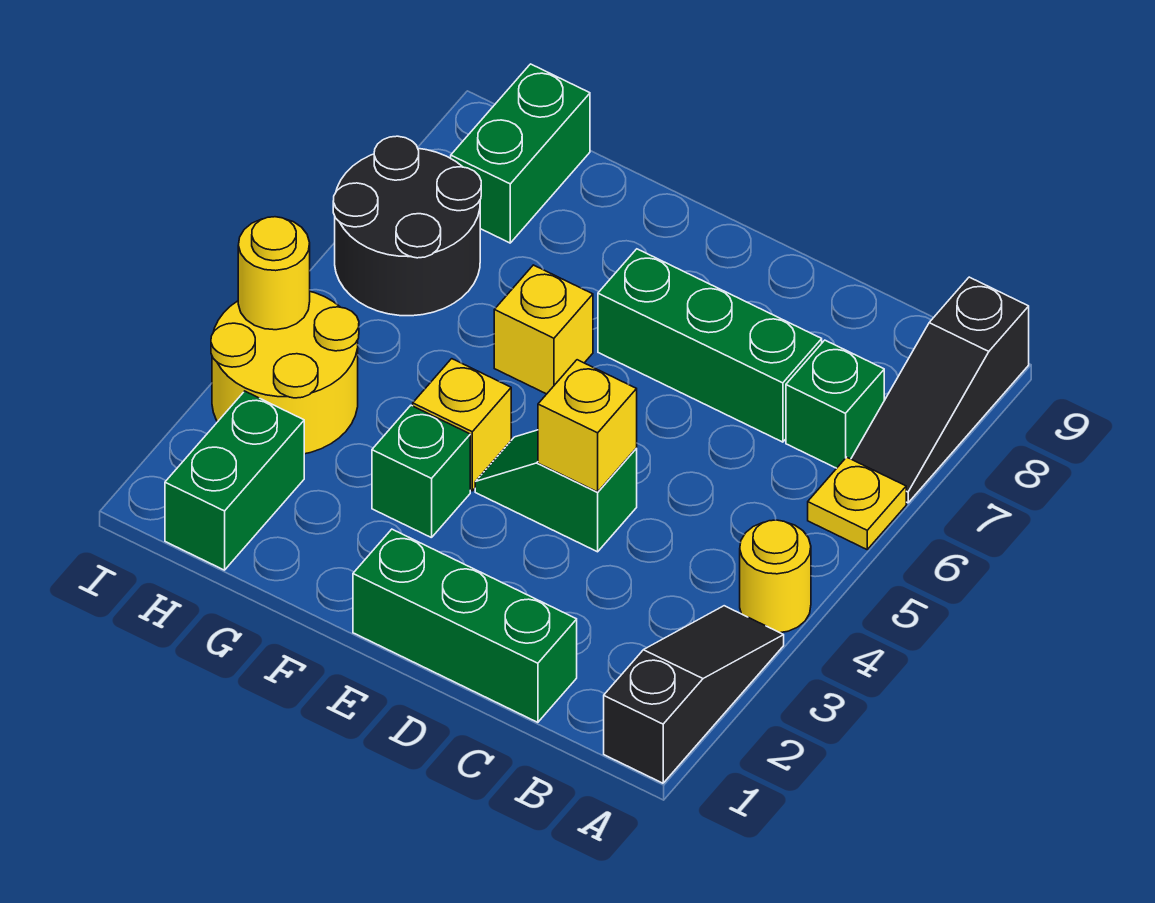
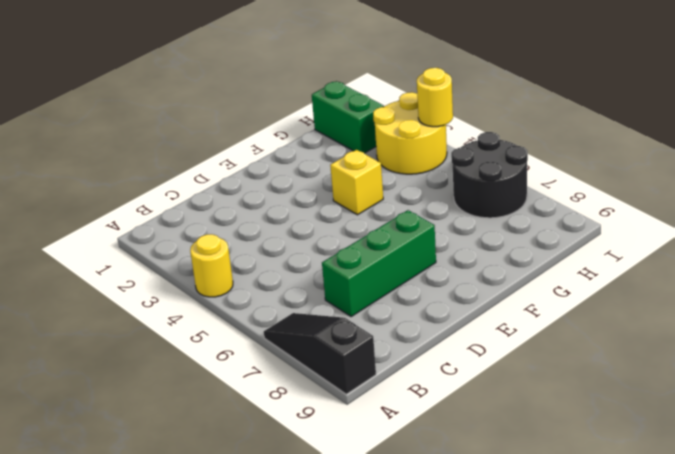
none -> black slope A1:A3 level 1 top 1
none -> yellow plate A6 level 1
none -> green brick B7 level 1

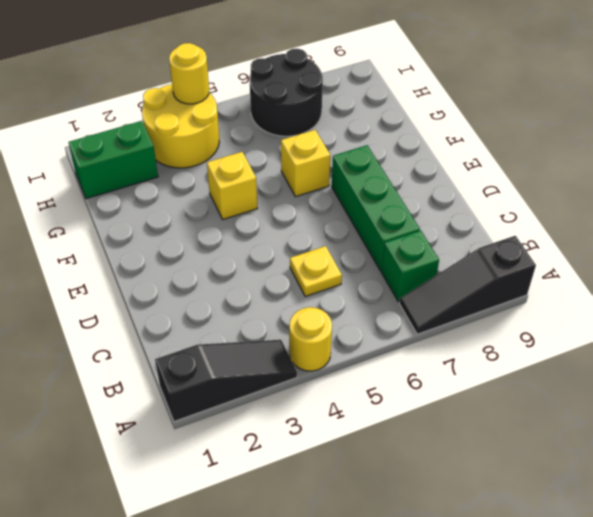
yellow plate C5 level 1 -> yellow plate A6 level 1
none -> green brick C1:E1 level 1
none -> green slope D4:E4 level 1 top D
none -> green brick F3 level 1

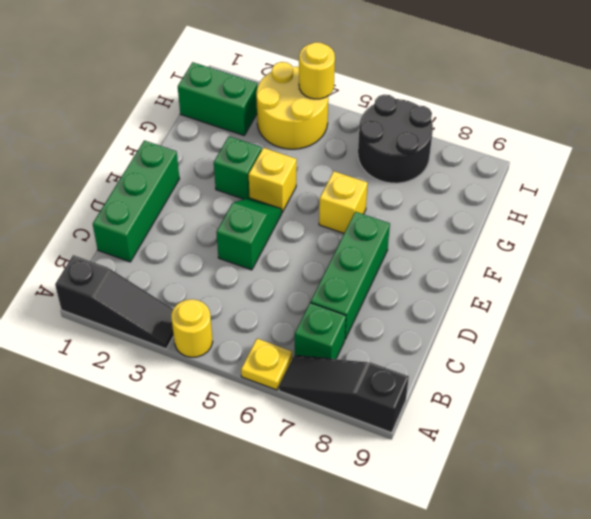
none -> green brick H8:H9 level 1
none -> yellow brick D4 level 2

